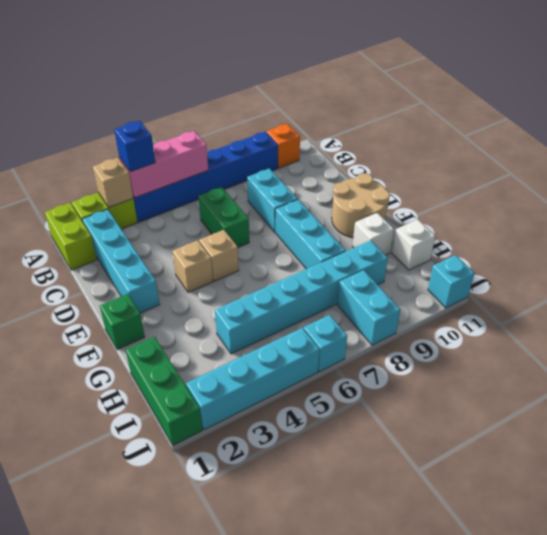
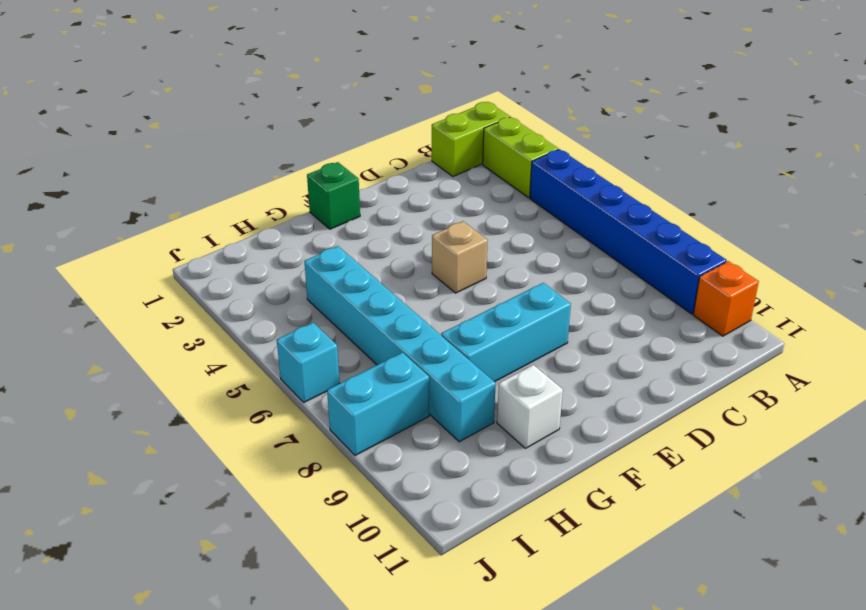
none -> cyan brick B2:E2 level 1
none -> green brick C6:D6 level 1
none -> cyan brick C8:D8 level 1

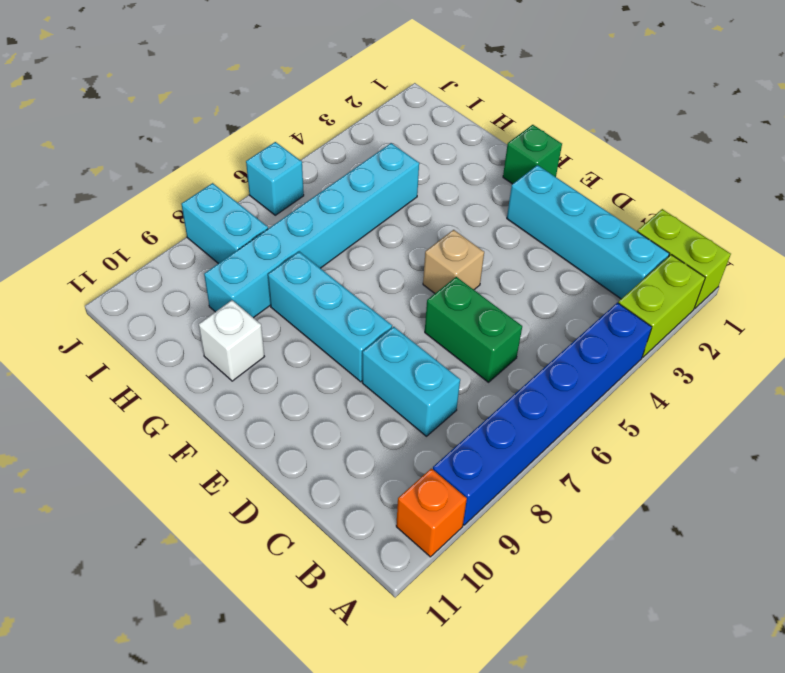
none -> tan brick E4 level 1
none -> tan round brick E10:F11 level 1
none -> green brick H1:J1 level 1

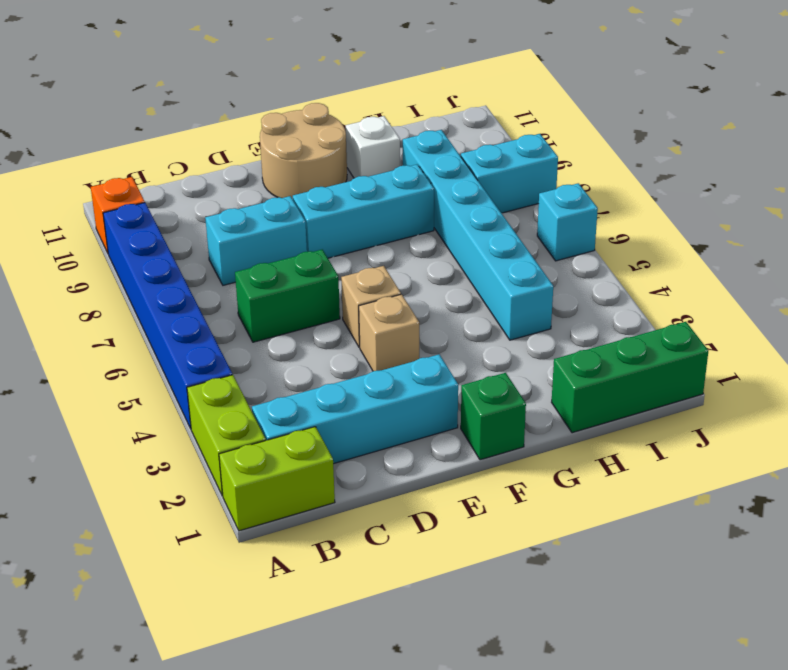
none -> white brick H11 level 1
none -> cyan brick J2:J5 level 1
none -> cyan brick J11 level 1

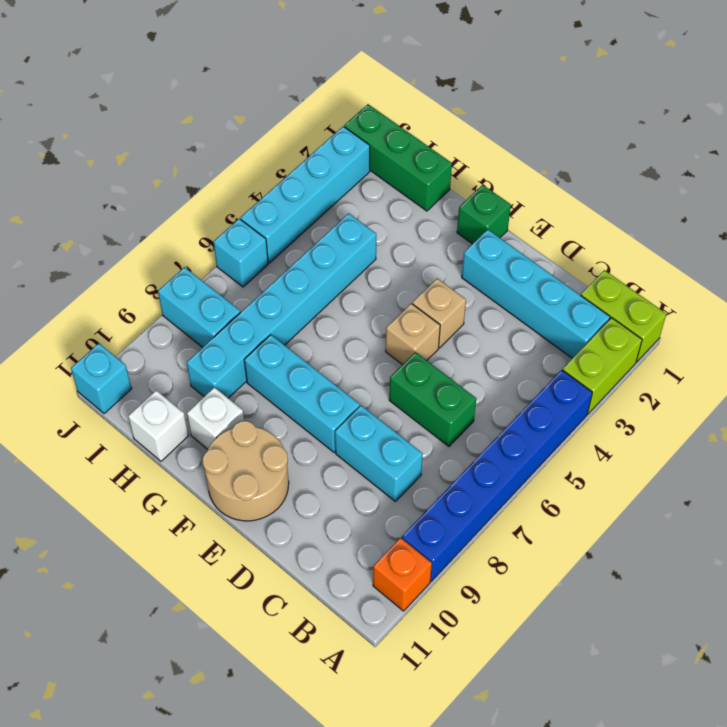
none -> tan brick A3 level 2
none -> pink brick A4:A6 level 2
none -> blue brick A4 level 3

